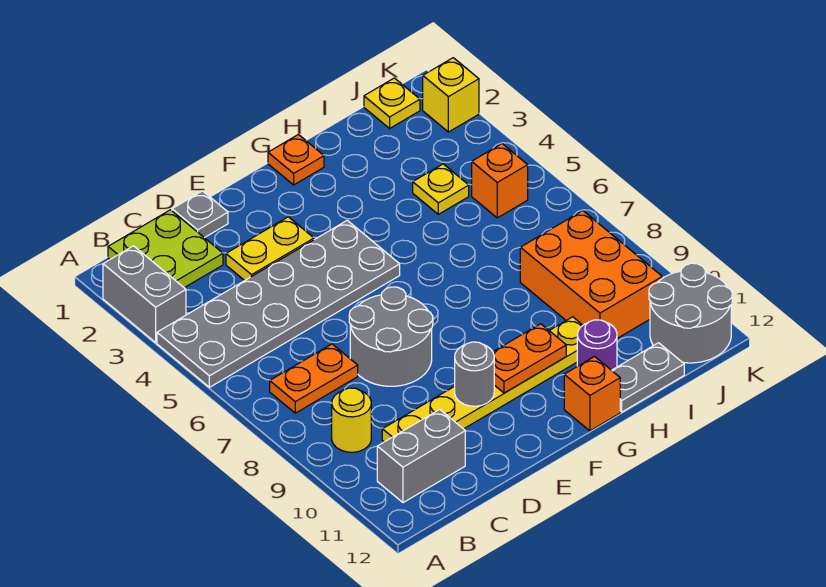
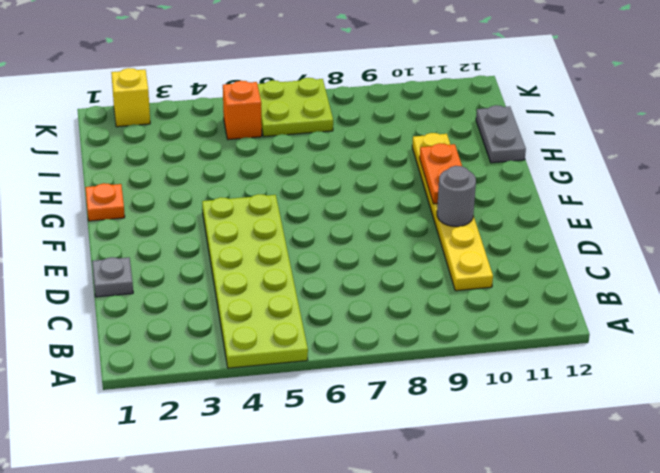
lime plate A4:F5 level 1 -> grey plate A4:F5 level 1
lime plate J6:K7 level 1 -> lime plate B1:C2 level 1
none -> grey brick A2:A3 level 1
none -> orange plate B7:C7 level 1
none -> yellow round brick B9 level 1

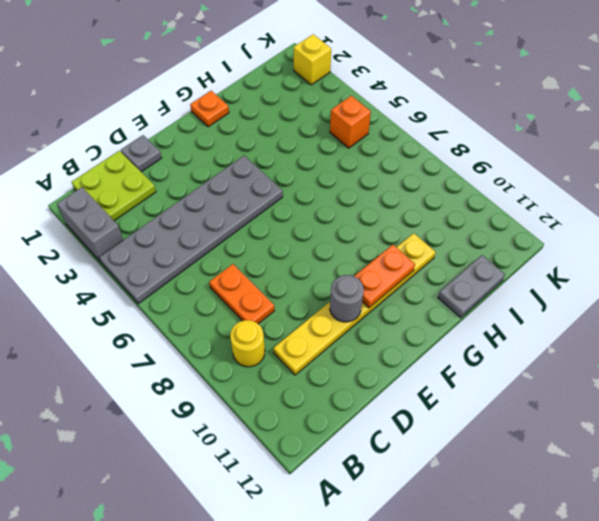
orange plate C7:C8 level 1 -> orange plate B7:C7 level 1
none -> grey brick B11:C11 level 1
none -> yellow plate D3:E3 level 1
none -> grey round brick D7:E8 level 1

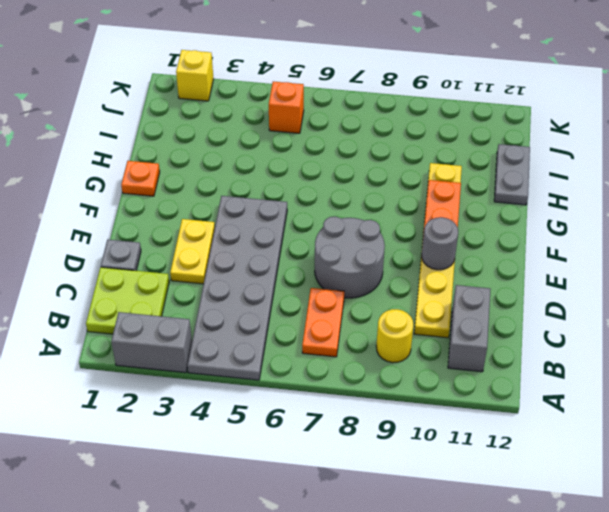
none -> orange brick G12 level 1
none -> purple round brick H11 level 1
none -> yellow plate I4 level 1

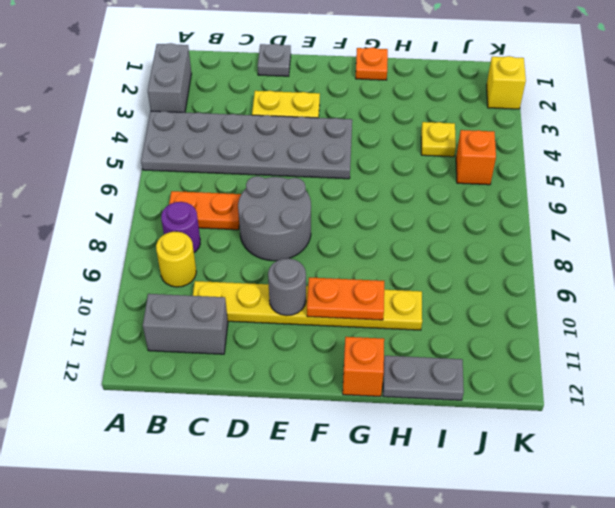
purple round brick B8 level 1 -> purple round brick H11 level 1
none -> lime plate B1:C2 level 1
none -> orange brick I8:J10 level 1
none -> yellow plate J1 level 1

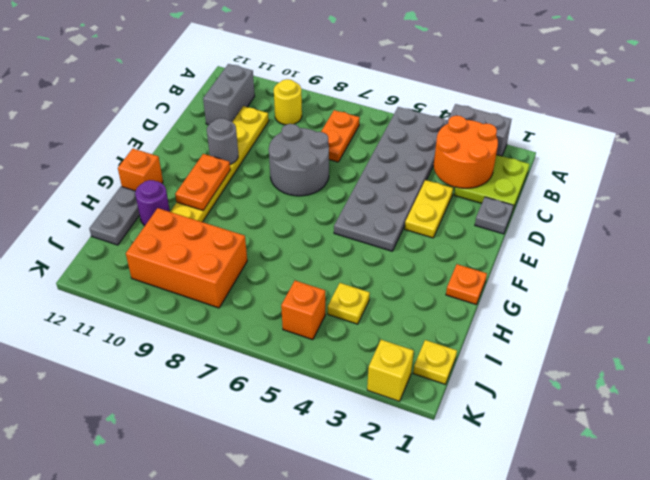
orange round brick B2:C3 level 2 -> none
none -> grey round brick J11:K12 level 1

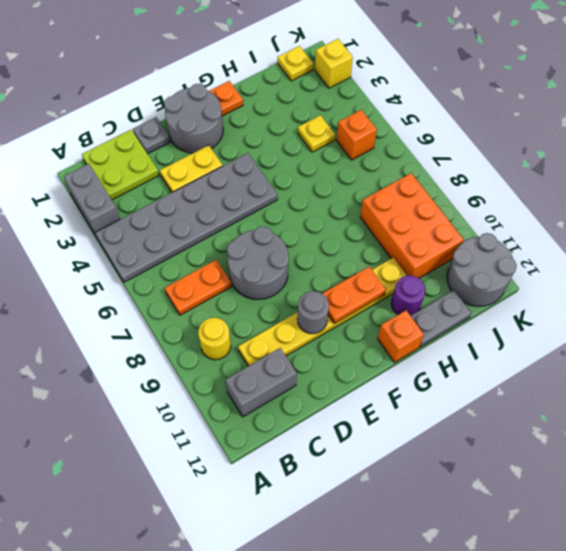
grey round brick E1:F2 level 1 -> none

